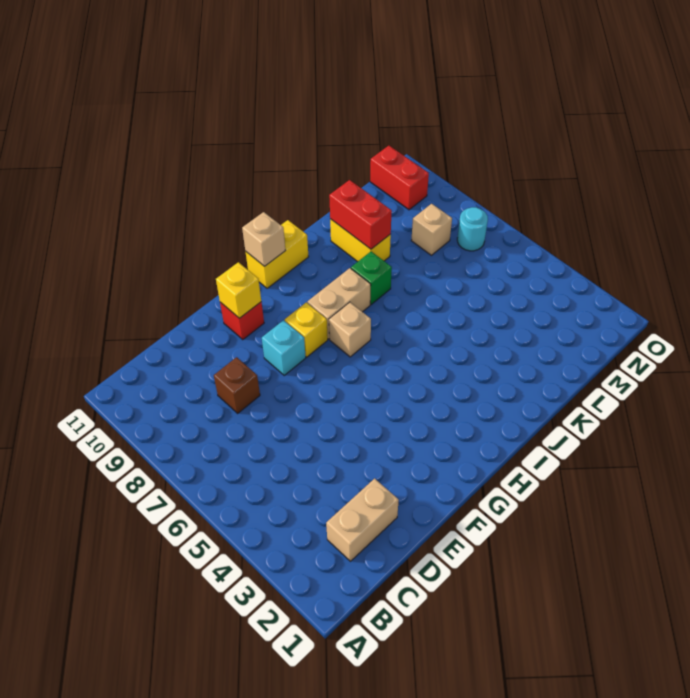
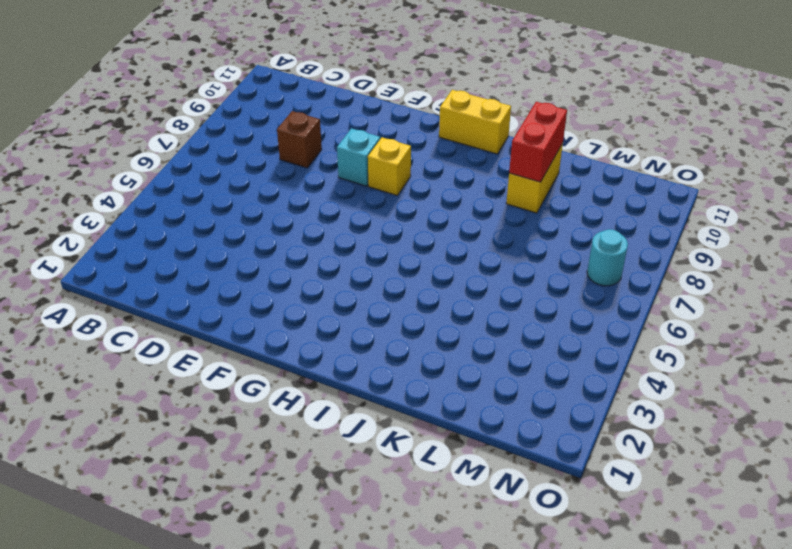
none -> tan brick C2:D2 level 1
none -> red brick F10 level 1
none -> tan brick H7 level 1

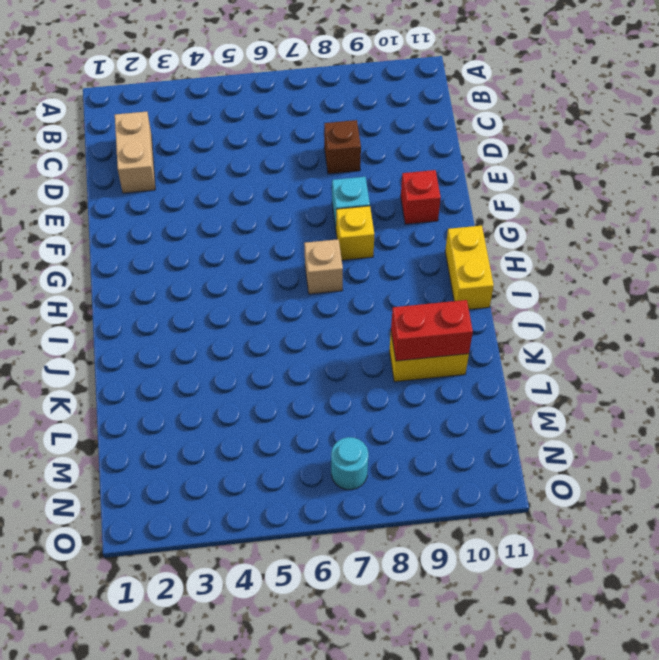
none -> tan brick H8:I8 level 1
none -> green brick J8 level 1
none -> tan brick M8 level 1

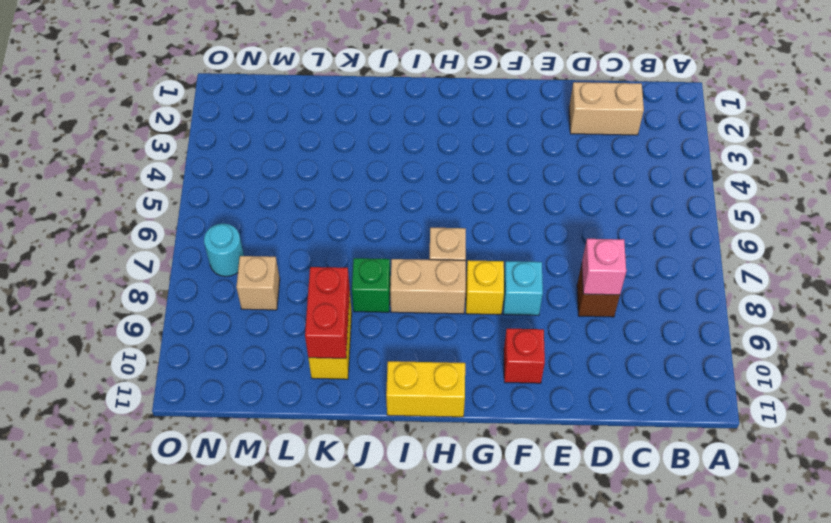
pink brick D8 level 2 -> none
none -> red brick N10:N11 level 1
none -> yellow brick F10 level 2
none -> tan brick H11 level 2

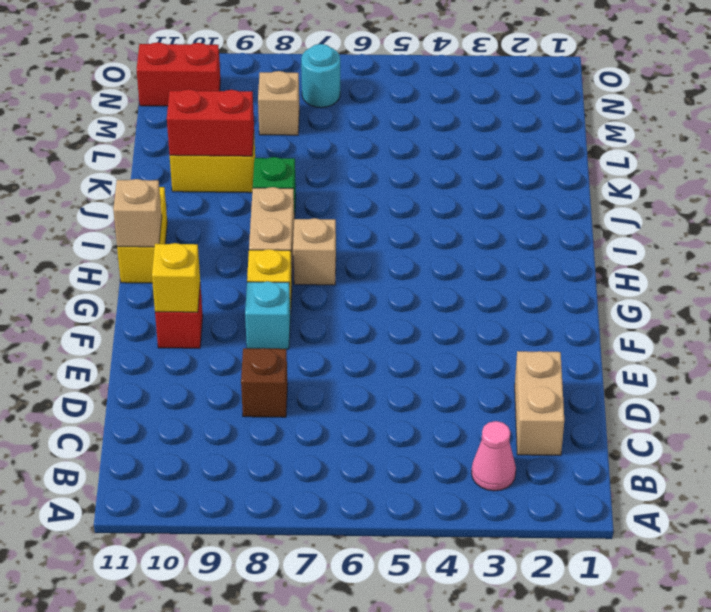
pink cone B3 level 1 -> none

